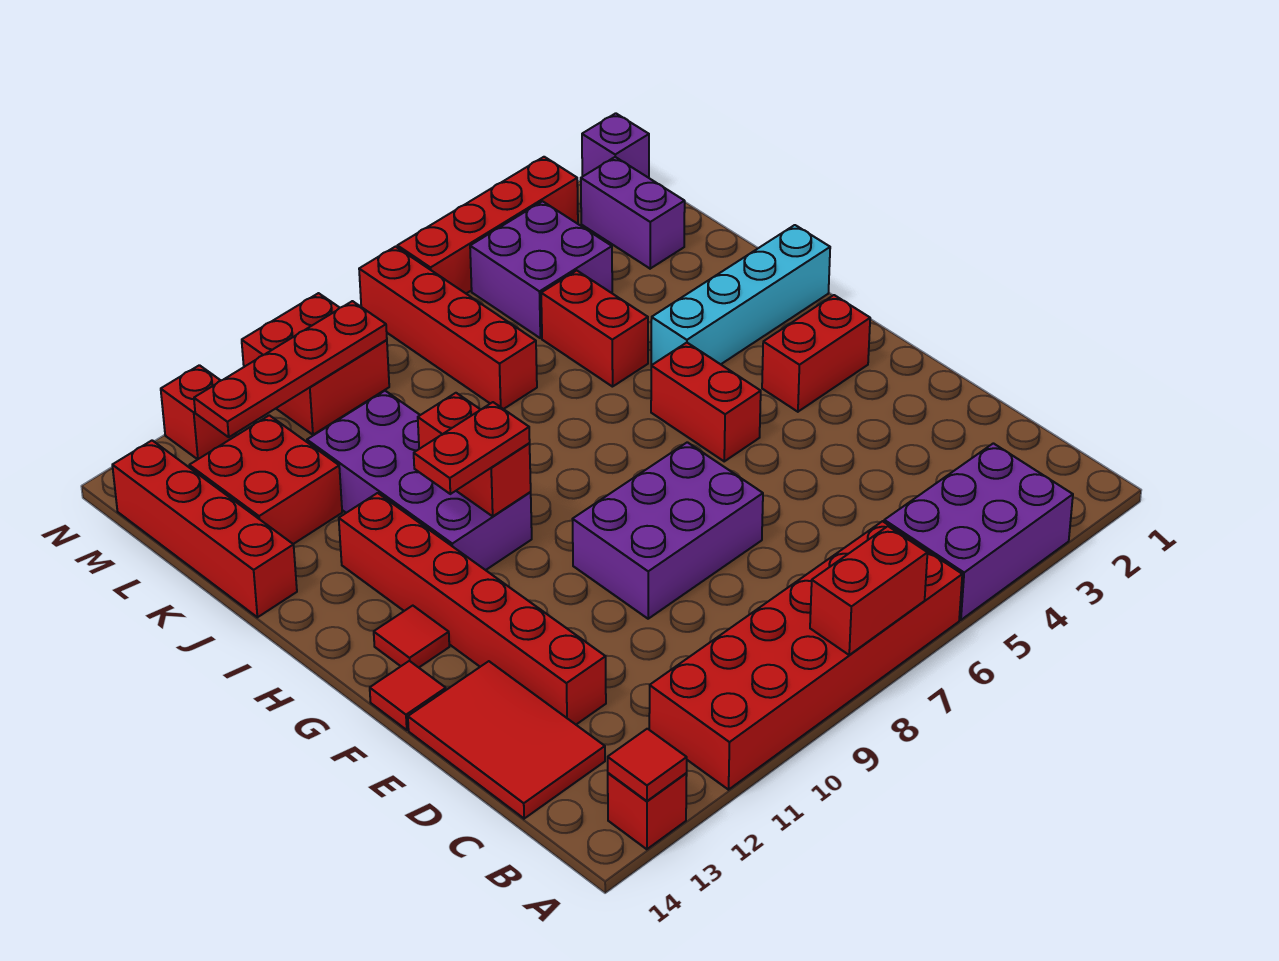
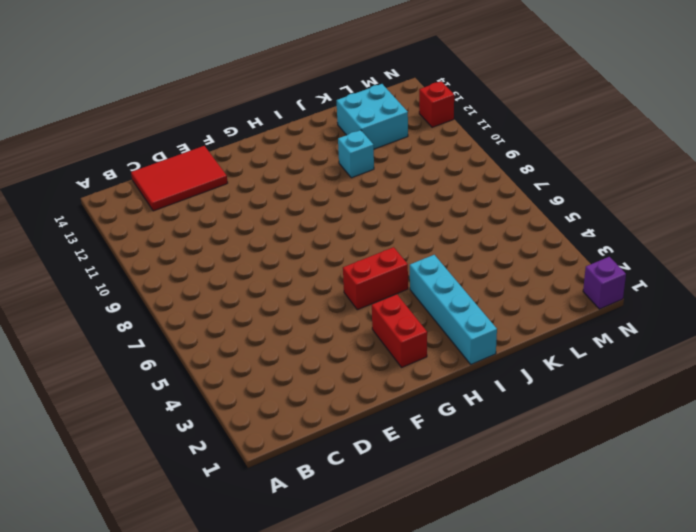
cyan brick J11 level 1 -> purple brick H10:K11 level 1
cyan brick K12:L13 level 1 -> red brick K12:L13 level 1
none -> purple brick A3:B5 level 1
none -> red brick A6:B11 level 1
none -> red brick A13 level 1

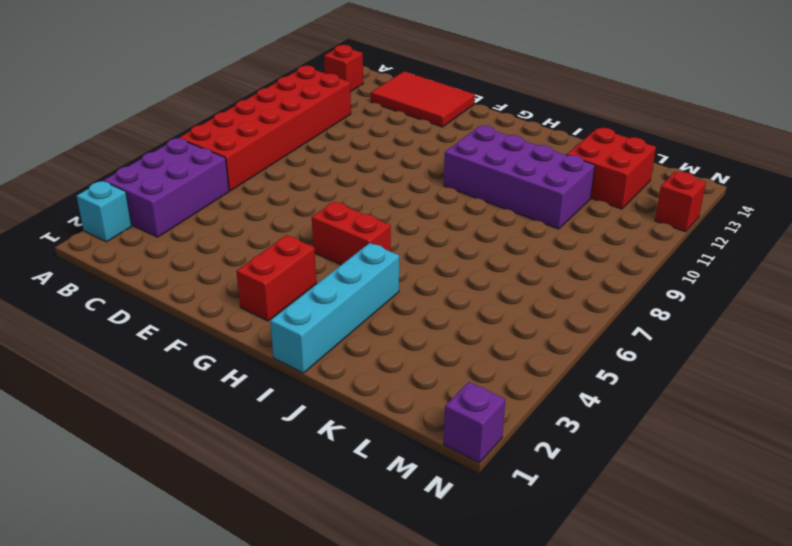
cyan brick A2 level 1 -> none
none -> red brick D12:I12 level 1
none -> purple brick E7:F9 level 1
none -> red tile F14 level 1

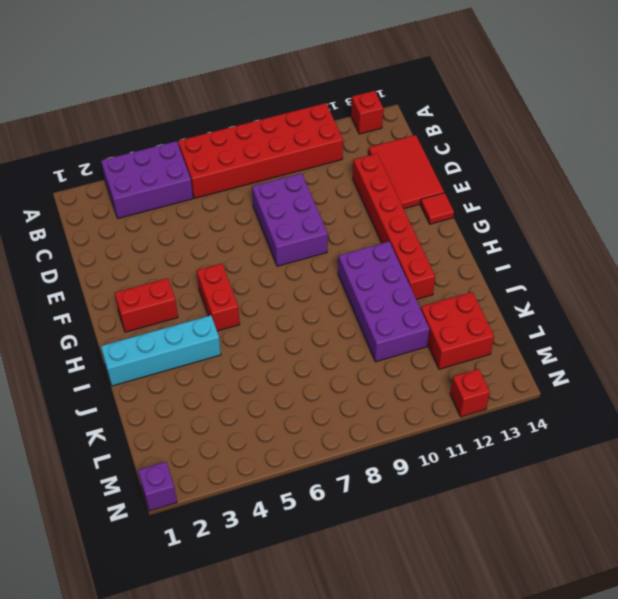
purple brick D8:F9 level 1 -> purple brick E7:F9 level 1
none -> red tile G13 level 1
none -> red brick J5:K5 level 1
none -> red brick J14:M14 level 1

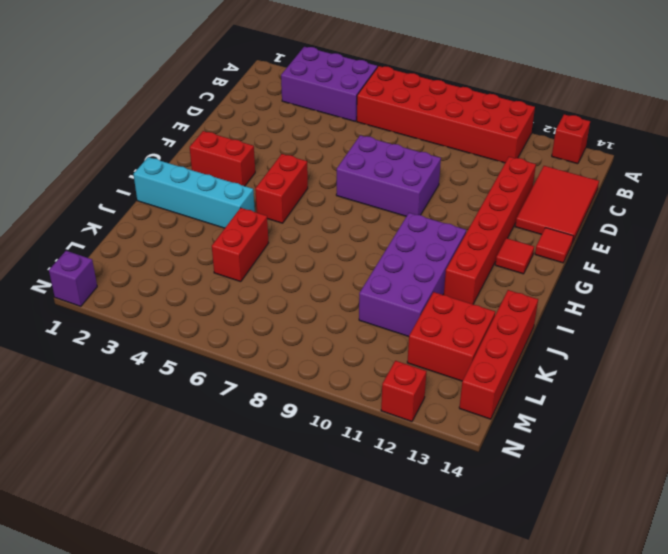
none -> red brick K7:N7 level 1
none -> purple brick L2:M2 level 1
none -> purple brick L4:M5 level 1

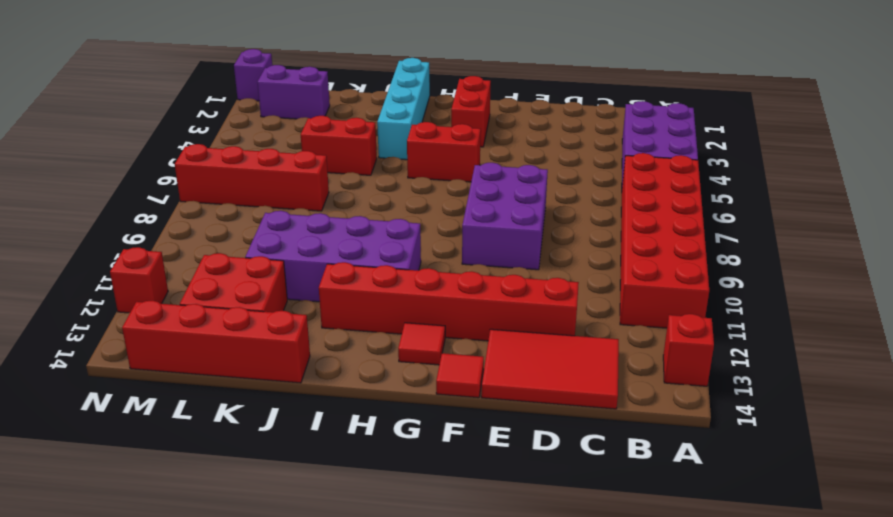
none -> purple brick L4:M5 level 1
none -> red brick M9:N10 level 1
none -> red brick N3:N6 level 1

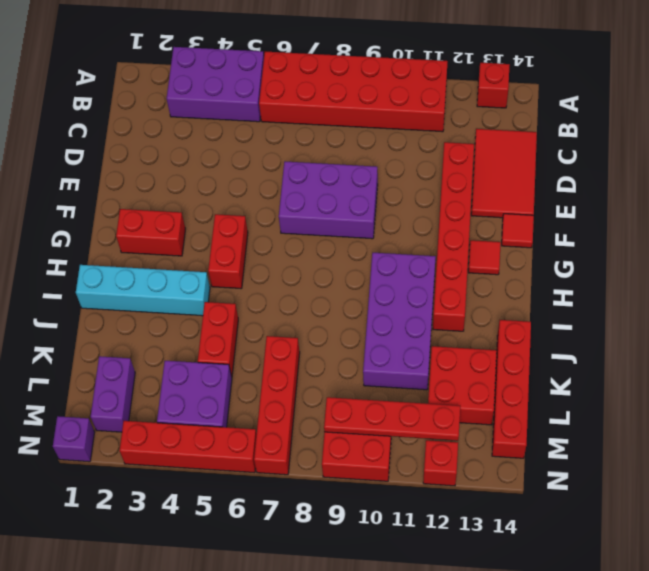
none -> red brick A7:A8 level 2
none -> red tile A13 level 2
none -> red brick H10:I10 level 2

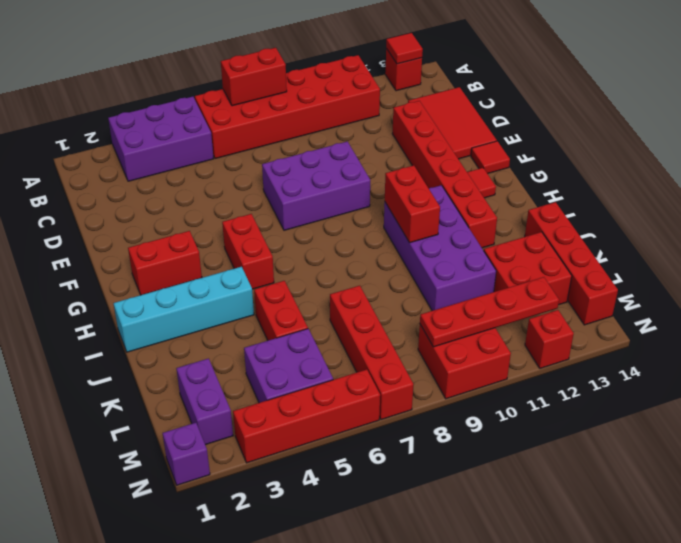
none -> red plate H10:H11 level 3

